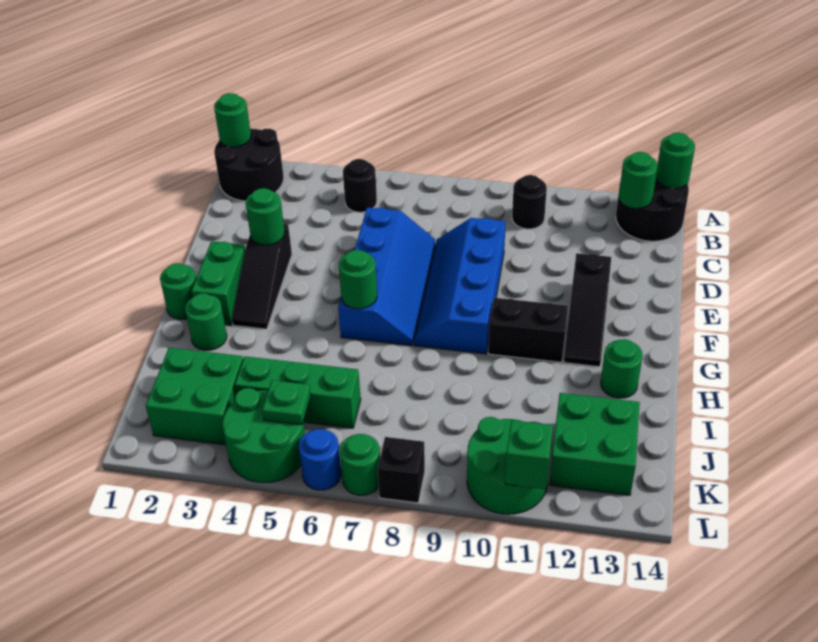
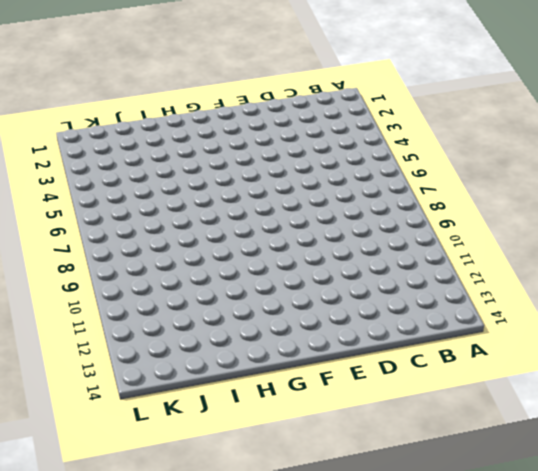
none -> black round brick A1:B2 level 1
none -> black round brick A13:B14 level 1
none -> black round brick B5 level 1

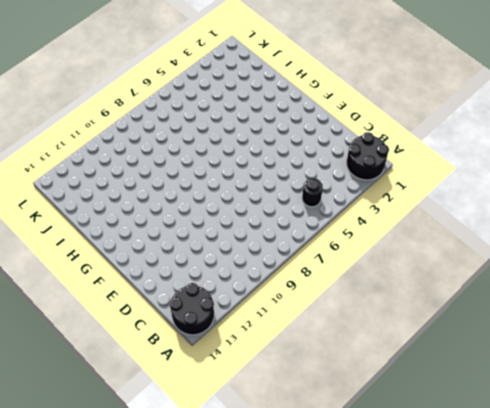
none -> black round brick B10 level 1
none -> blue slope D6:G7 level 1 top 6
none -> blue slope D8:G9 level 1 top 9

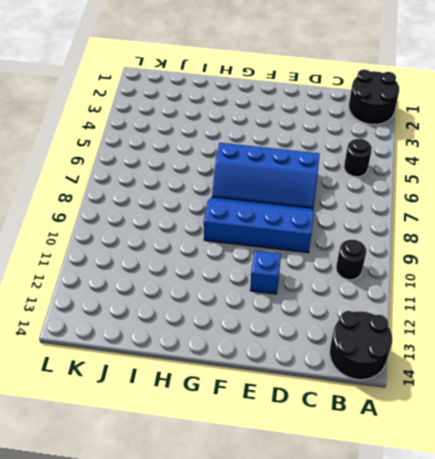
blue brick E11 level 1 -> none
none -> black slope E3:G3 level 1 top E
none -> black slope E12:G12 level 1 top E
none -> green brick F2:G2 level 1

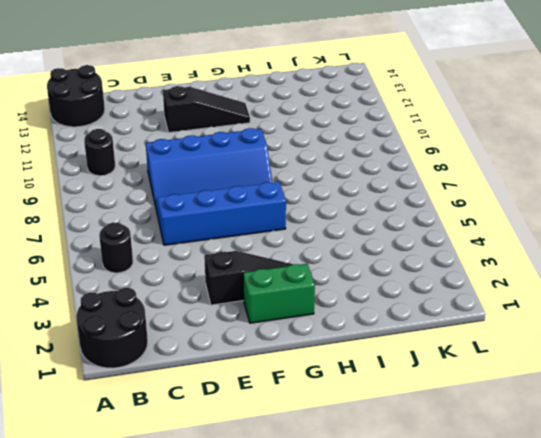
none -> green round brick G1 level 1
none -> black brick G10:G11 level 1
none -> green round brick H2 level 1

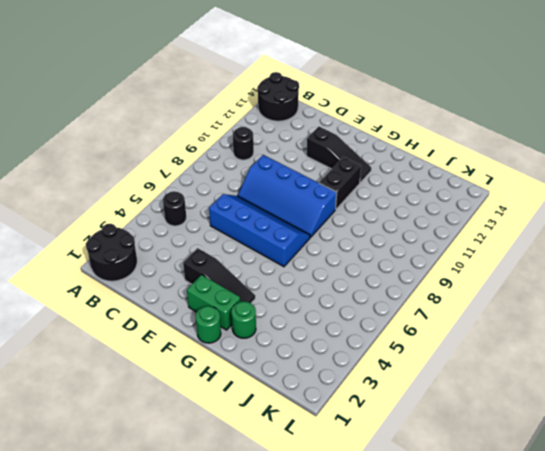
none -> green round brick H13 level 1
none -> green brick J2:K3 level 1
none -> green brick J4:J6 level 1

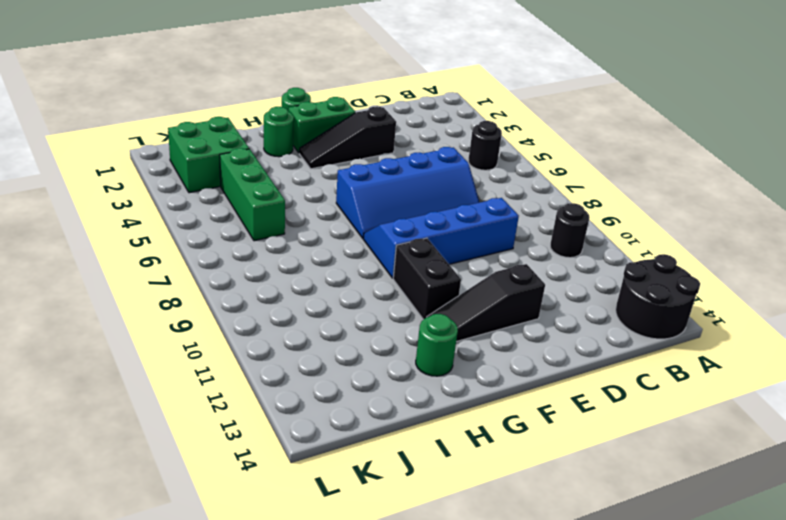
none -> black round brick A1:B2 level 1
none -> green brick J12:K13 level 1
none -> green round brick K4:L5 level 1

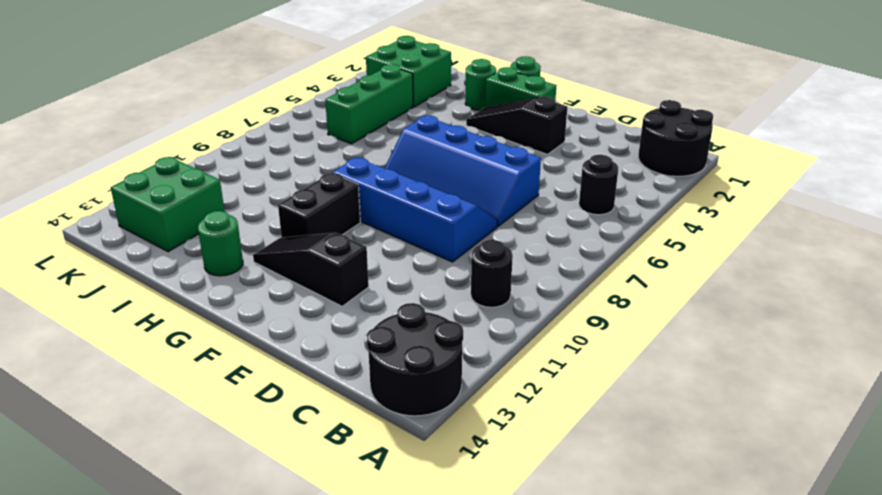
none -> green round brick K4:L5 level 1
none -> green round brick K10:L11 level 1
none -> blue round brick L6 level 1

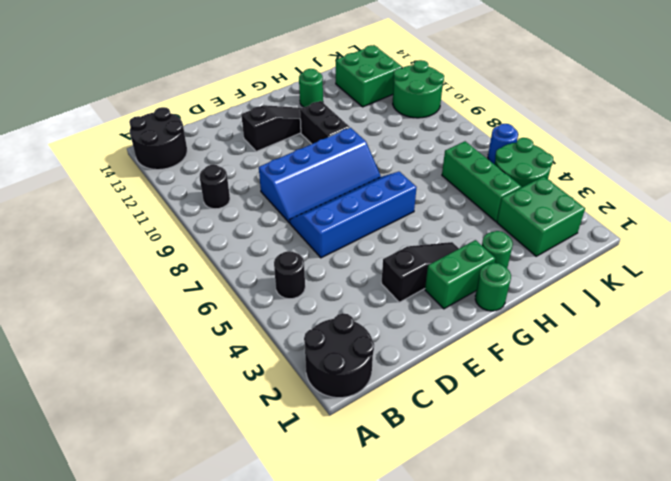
none -> green round brick L7 level 1
none -> black brick L8 level 1
none -> green round brick A1 level 2

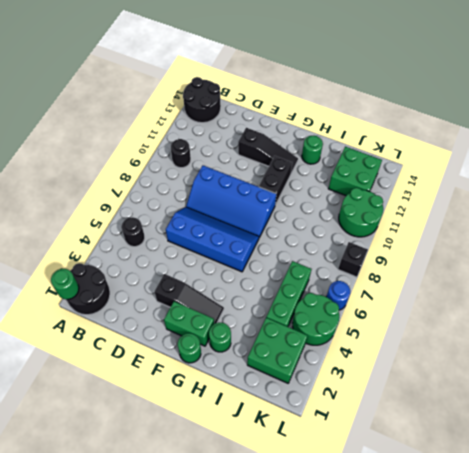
none -> green round brick L7 level 1
none -> green round brick A14 level 2
none -> green round brick B13 level 2

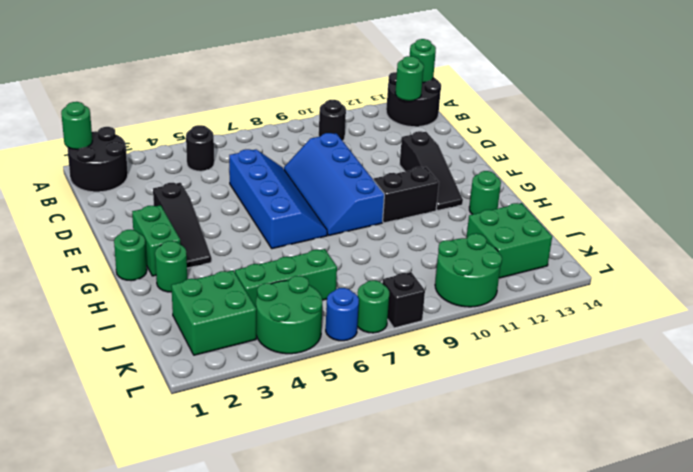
none -> green round brick E3 level 2
none -> green round brick G6 level 2
none -> green plate K5 level 2

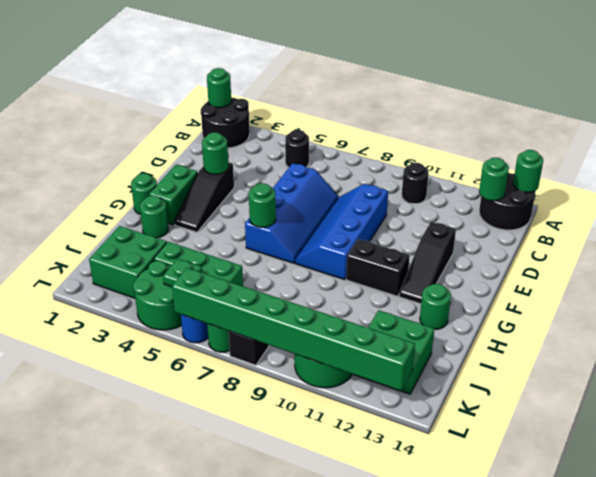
green brick L6:L13 level 2 -> green brick L11 level 2

